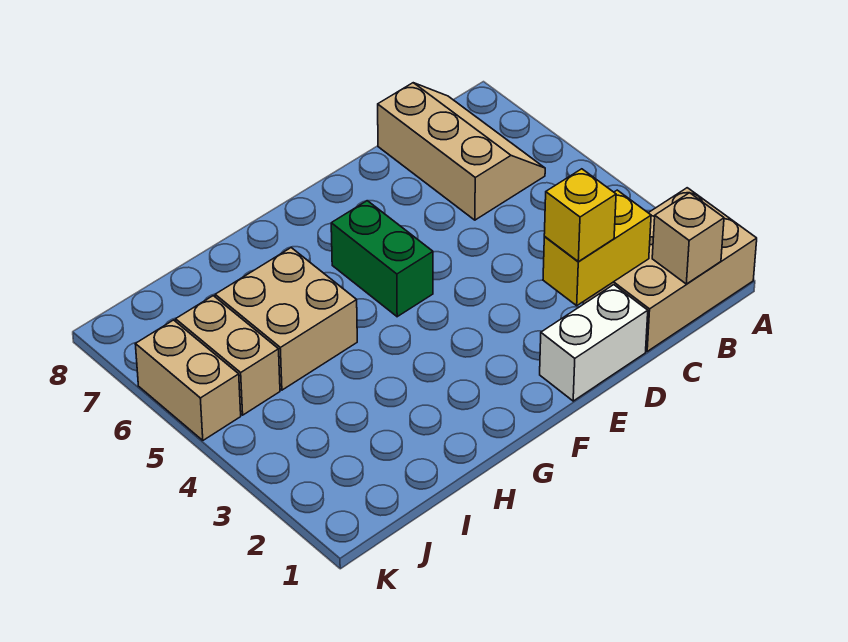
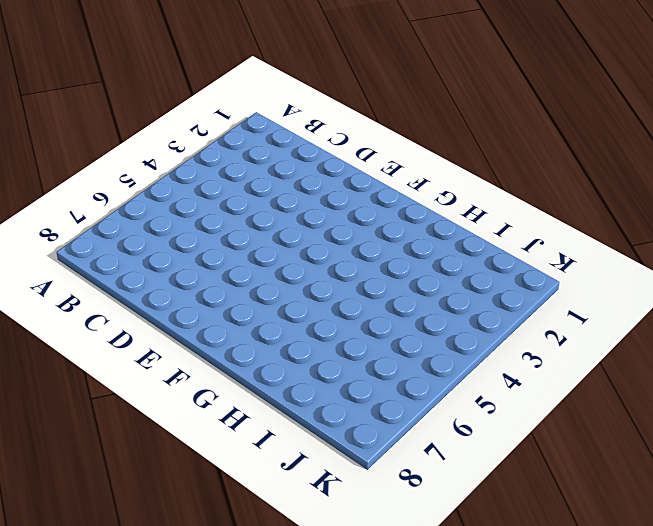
none -> tan brick A1:C2 level 1
none -> tan slope B6:C8 level 1 top C

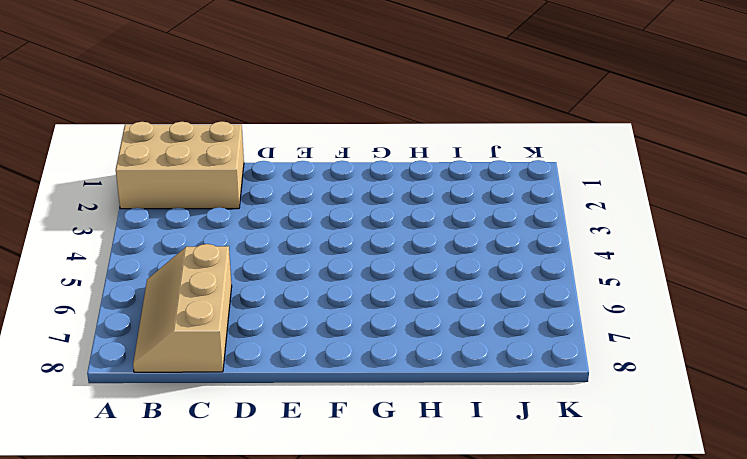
none -> white brick D1:E1 level 1
none -> green brick F5:F6 level 1

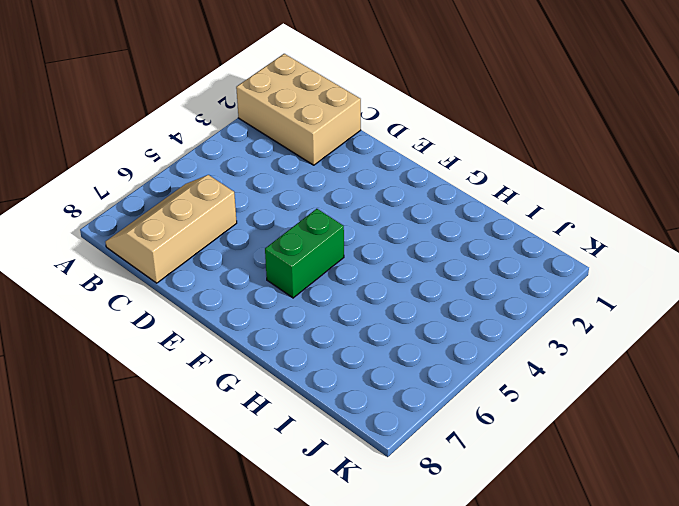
none -> white brick D1:E1 level 1
none -> tan brick H5:I6 level 1

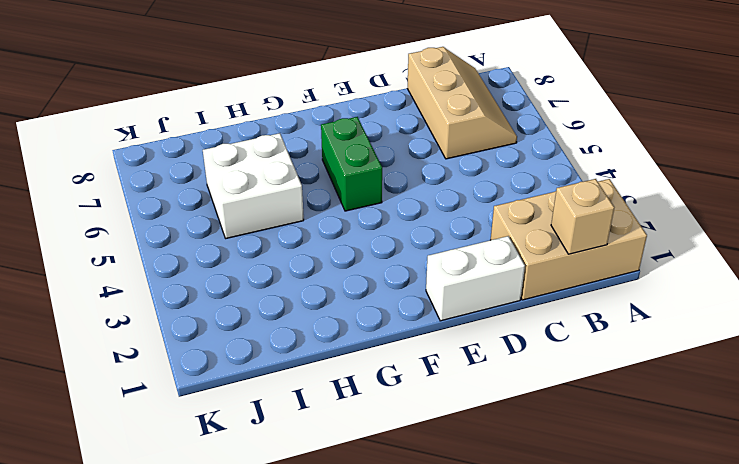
white brick H5:I6 level 1 -> tan brick H5:I6 level 1
none -> tan brick J5:J6 level 1
none -> tan brick K5:K6 level 1

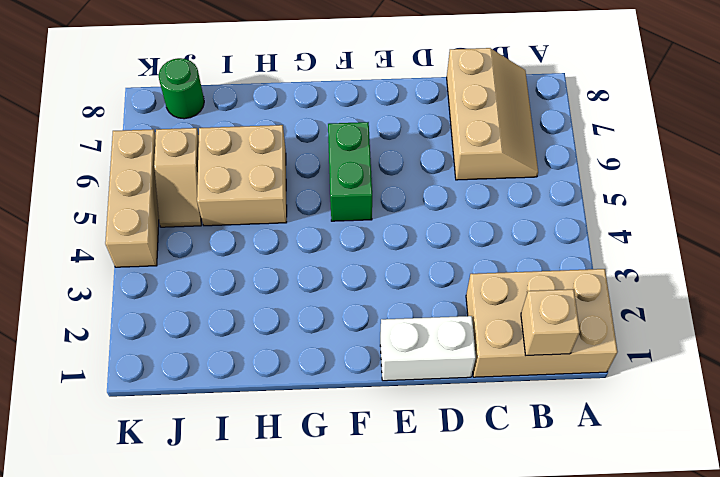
tan slope J5:J6 level 1 top 6 -> tan brick J5:J6 level 1
green round brick J8 level 1 -> none
tan brick K4:K6 level 1 -> tan brick K5:K6 level 1
none -> yellow brick C2:D2 level 2
none -> yellow brick D2 level 3

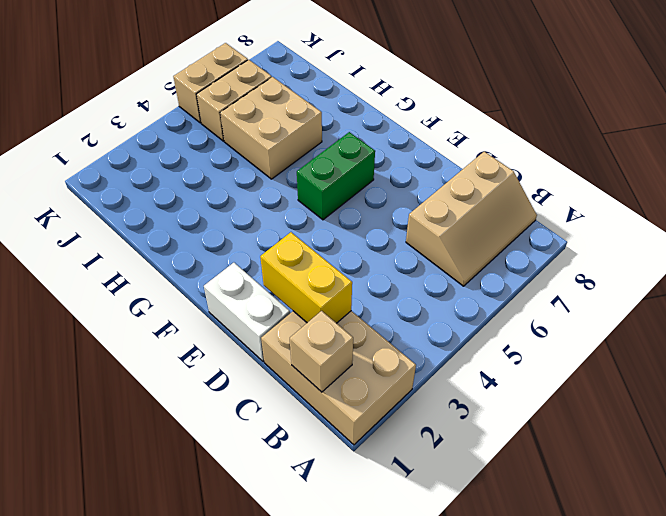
none -> yellow brick D2 level 3

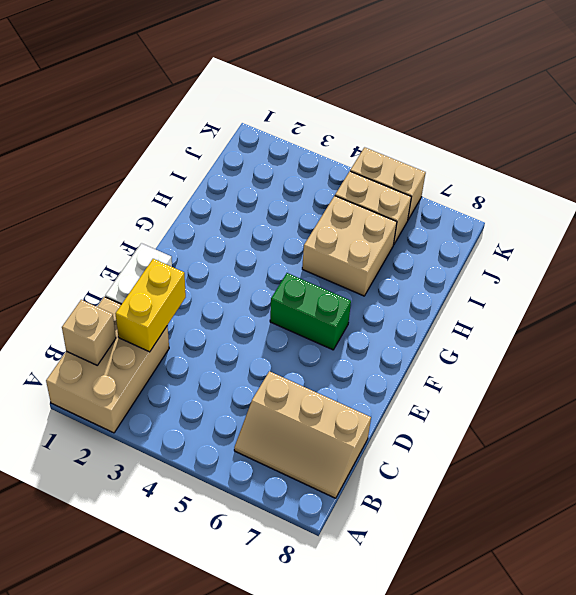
none -> yellow brick D2 level 3

